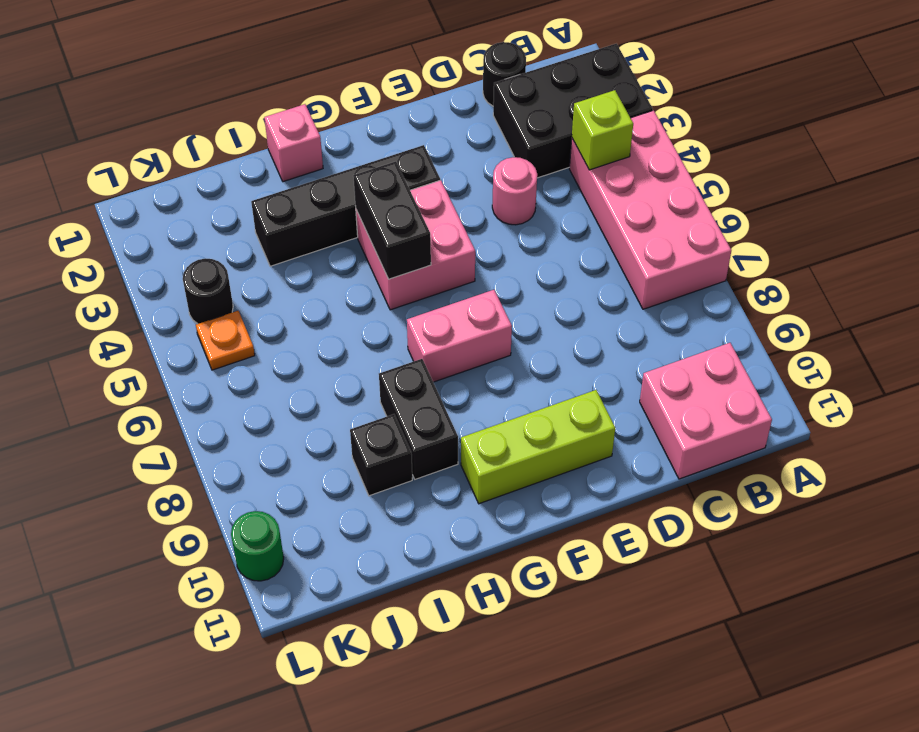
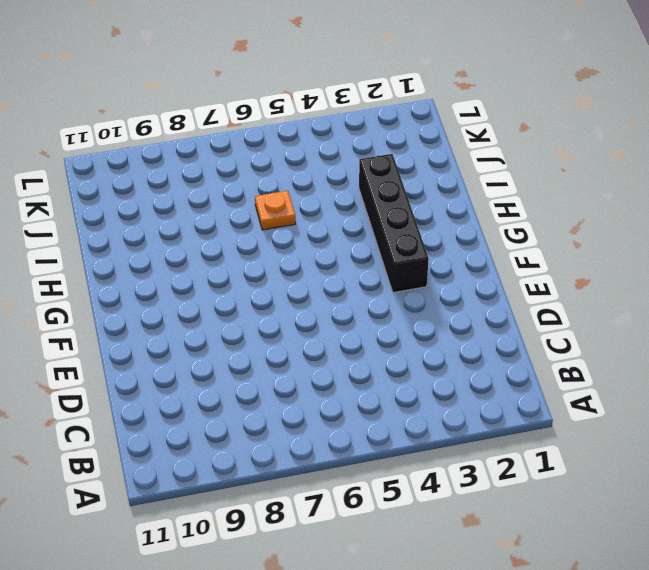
orange plate I6 level 1 -> orange plate K5 level 1
none -> black brick A2:C3 level 1
none -> pink brick A4:B7 level 1
none -> pink brick B10:C11 level 1

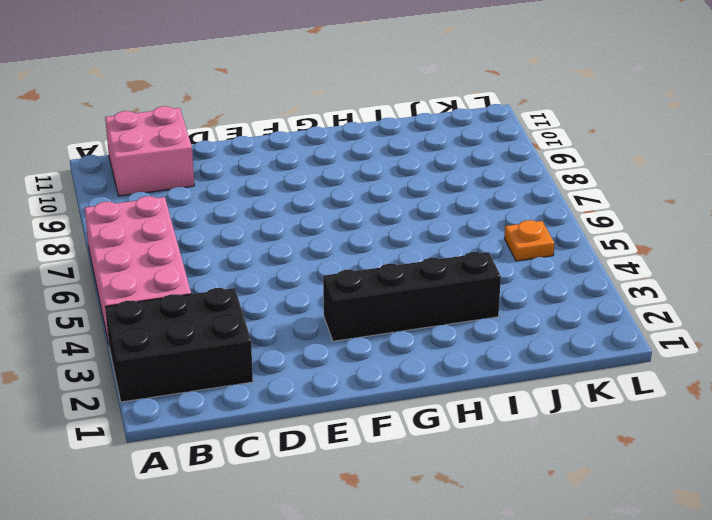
none -> black round brick C1 level 1
none -> pink round brick D4 level 1
none -> lime brick E10:G10 level 1

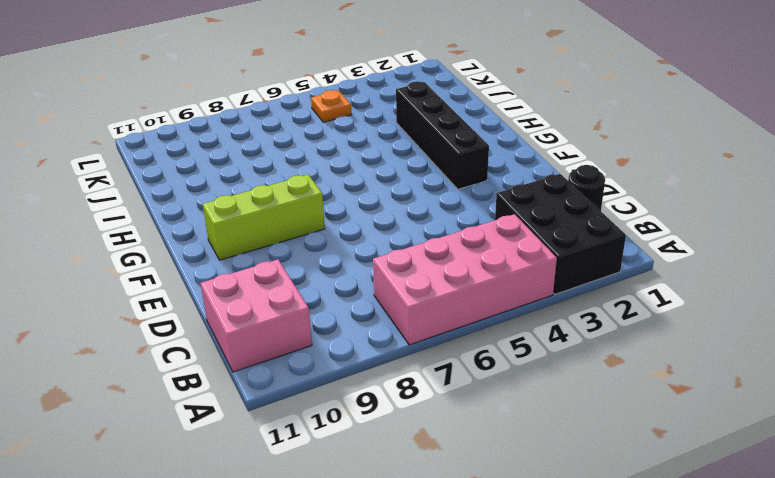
lime brick F8:F10 level 1 -> lime brick E10:G10 level 1
none -> pink round brick D4 level 1
none -> pink brick F4:G5 level 1
none -> pink brick F7:G7 level 1

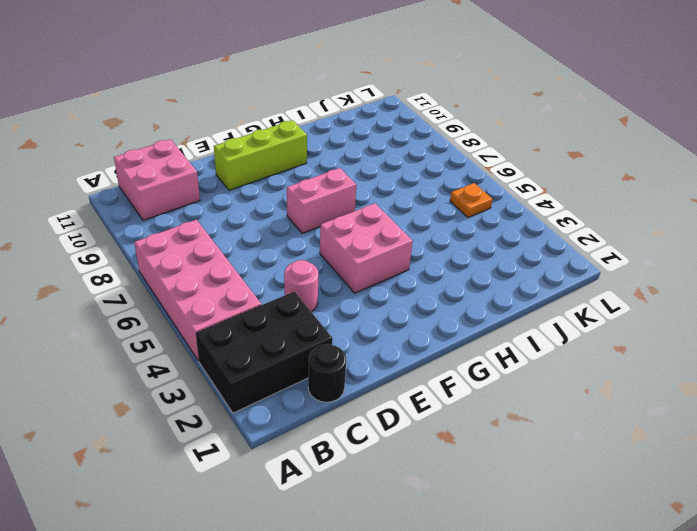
none -> black brick F3:I3 level 1
none -> pink brick H1 level 1
none -> black brick H8:H9 level 1

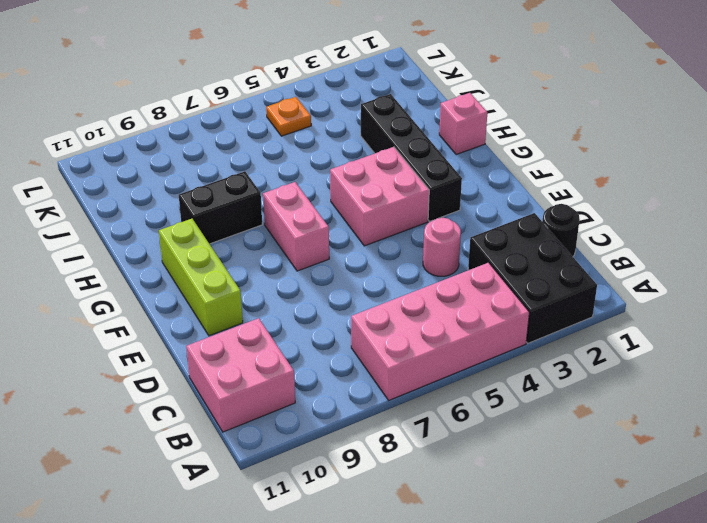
none -> black brick I9 level 1
none -> black round brick K4 level 1
none -> green round brick L10 level 1

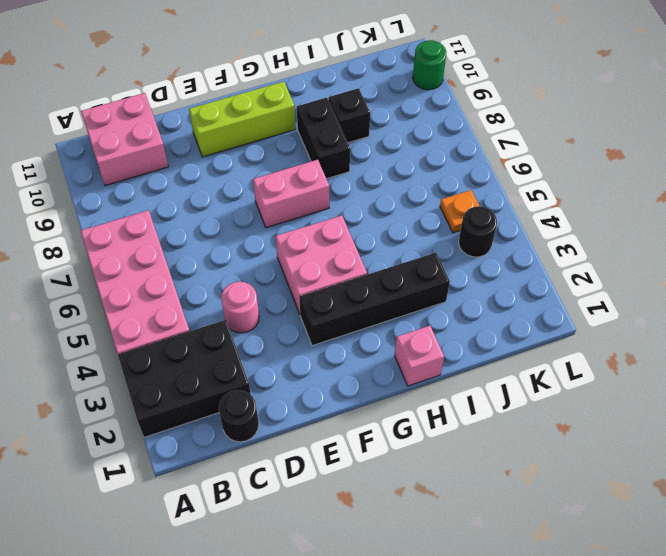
none -> lime brick B4 level 2
none -> black brick G4:G5 level 2

